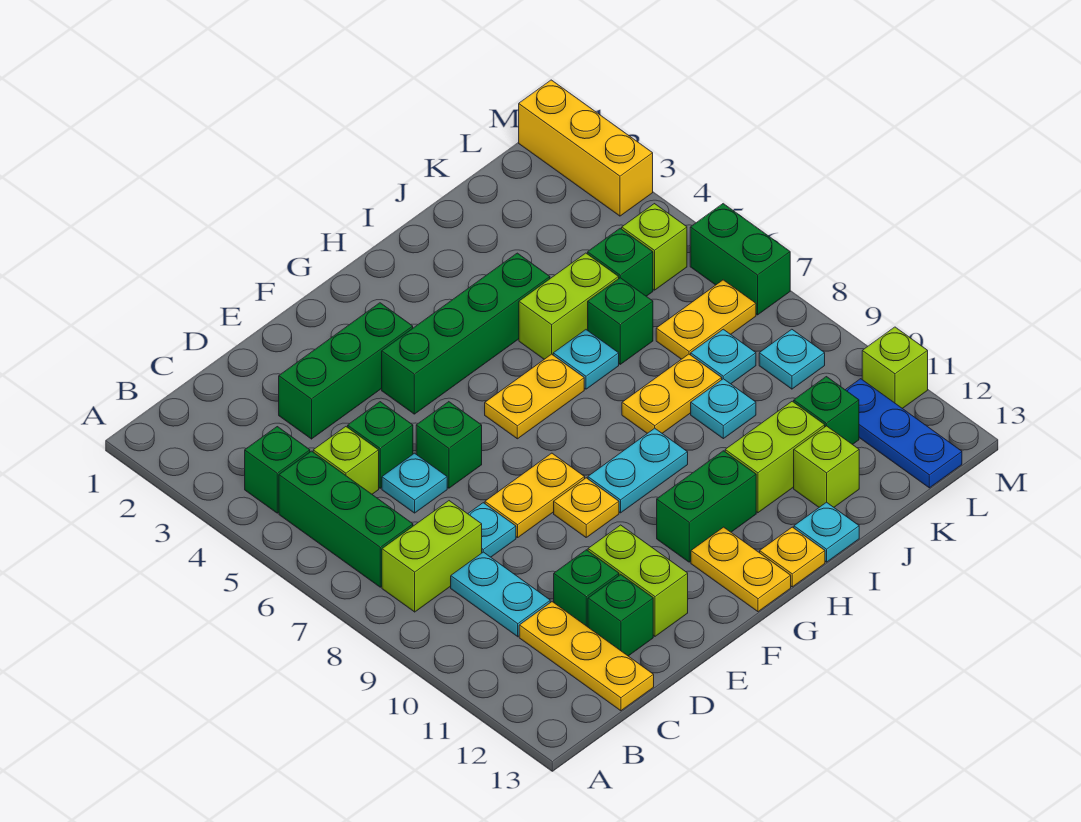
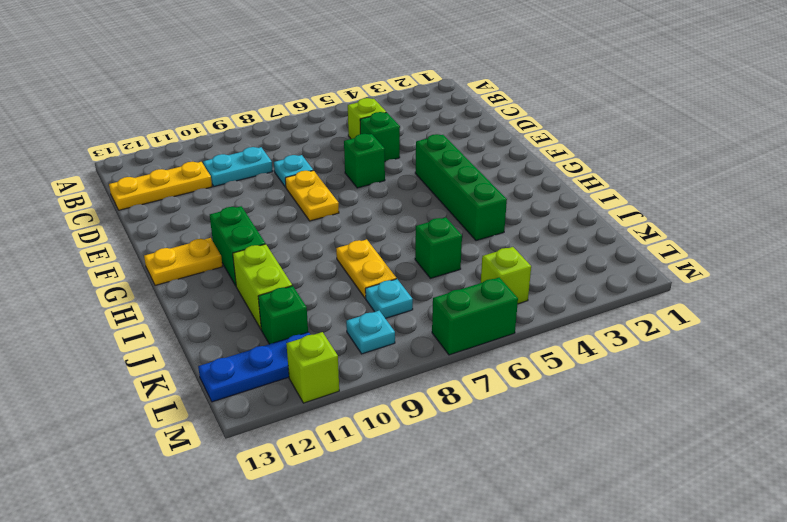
none -> green brick B4 level 1
none -> green brick B5:B7 level 1
none -> lime brick B8:C8 level 1
none -> green brick D3:F3 level 1

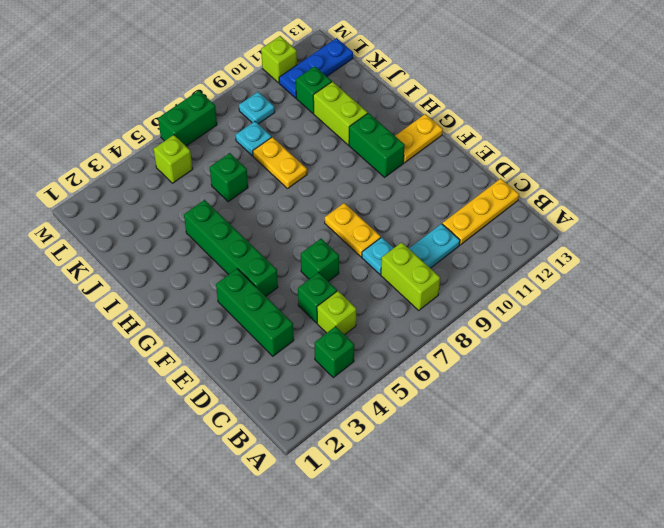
none -> green brick B5:B7 level 1
none -> cyan plate D6 level 1
none -> green brick D11 level 1
none -> green brick D12 level 1

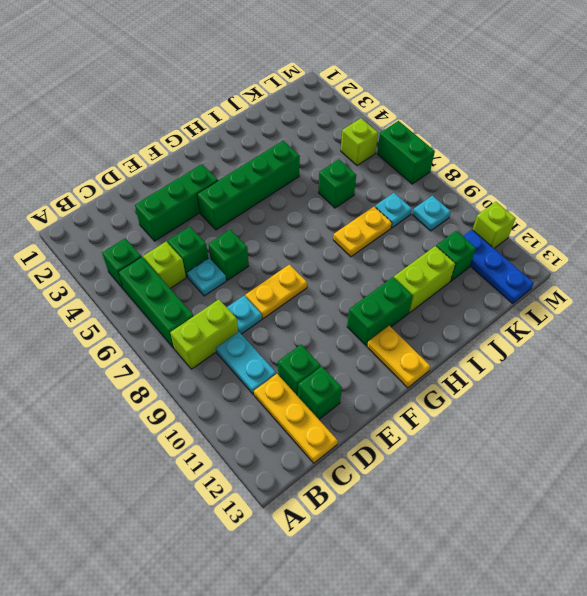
none -> lime brick E11:E12 level 1
none -> yellow plate F9 level 1
none -> yellow plate G6:H6 level 1
none -> cyan plate G9:H9 level 1

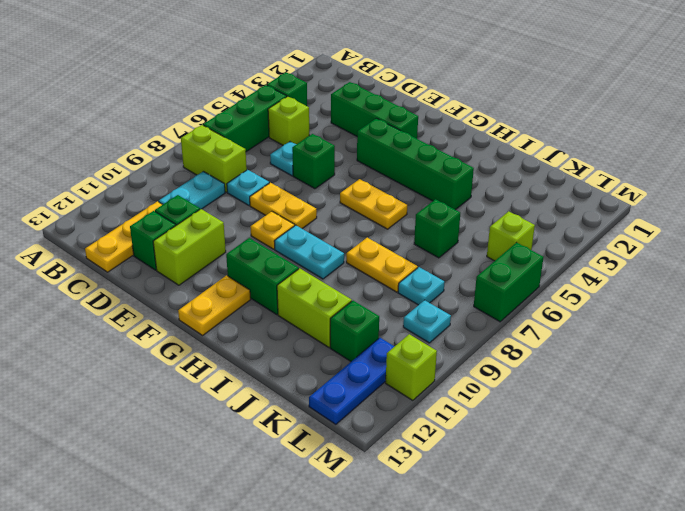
none -> green brick D5 level 1
none -> yellow plate H13 level 1
none -> lime brick I5:J5 level 1
none -> cyan plate I6 level 1

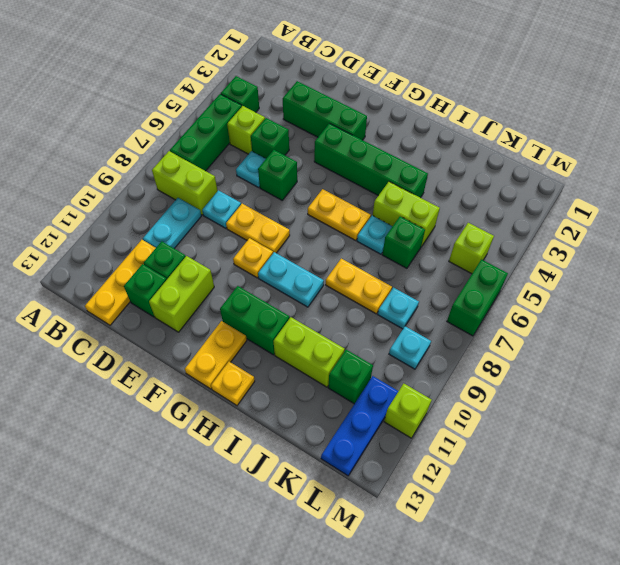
none -> cyan plate I13 level 1
none -> cyan plate J9 level 1
none -> lime brick J12 level 1
none -> green brick K5 level 1

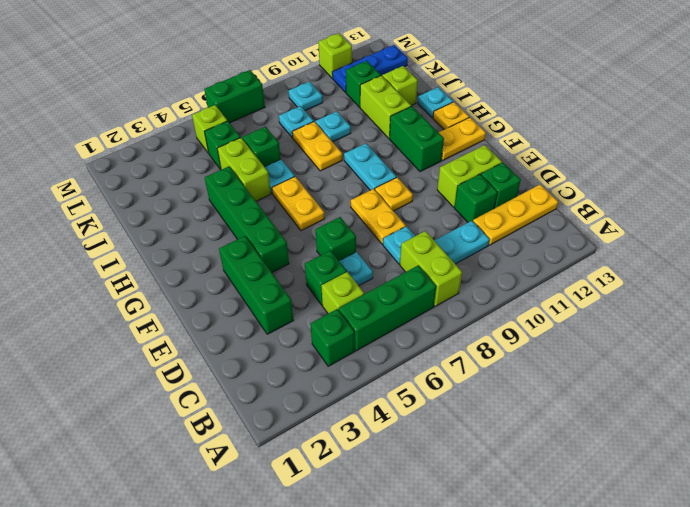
none -> yellow plate K7:L7 level 1
none -> yellow brick M1:M3 level 1

